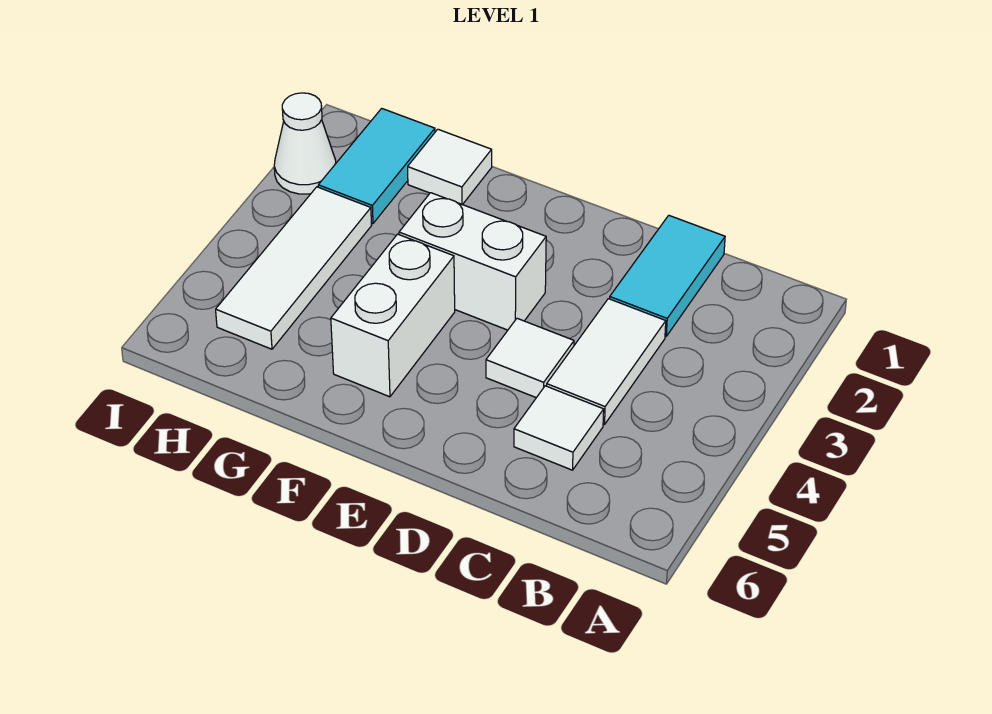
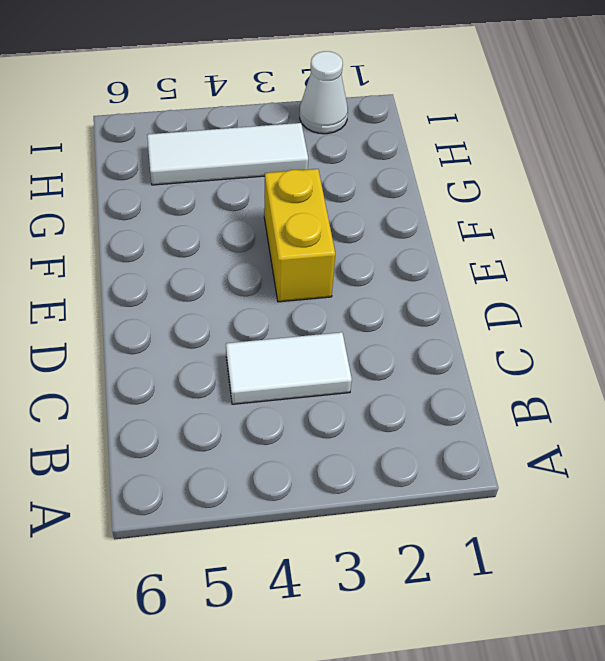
yellow brick E3:F3 level 1 -> white brick E3:F3 level 1
none -> cyan tile C1:C2 level 1
none -> white tile C5 level 1

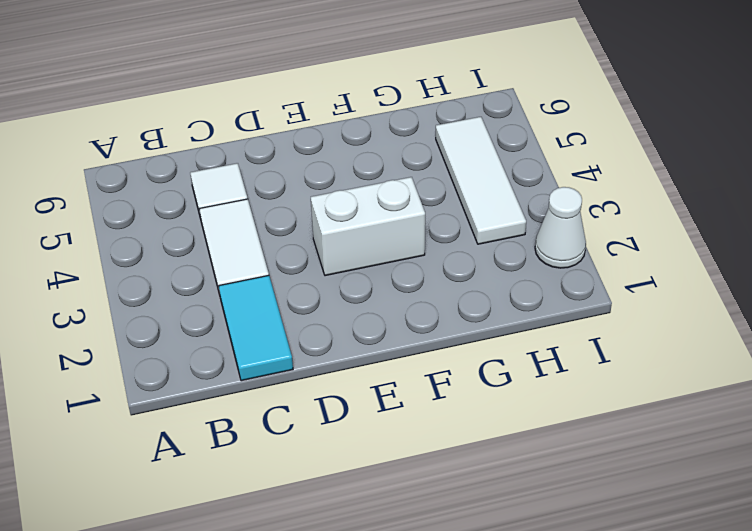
none -> white tile D4 level 1
none -> white brick F4:F5 level 1

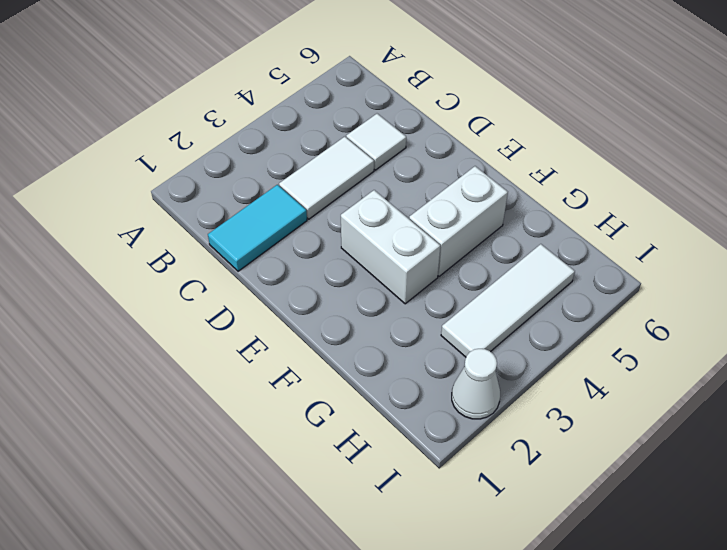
none -> white tile D4 level 1
none -> white tile G1 level 1

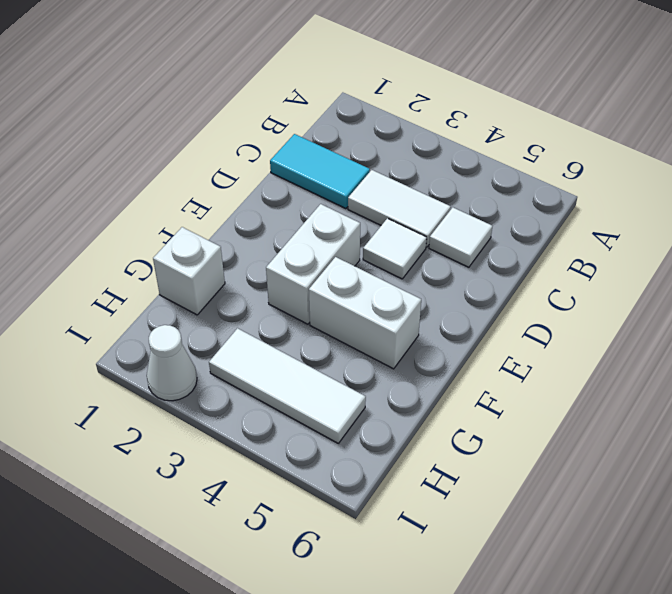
white brick G1 level 1 -> white tile G1 level 1
none -> cyan tile H1:H2 level 1

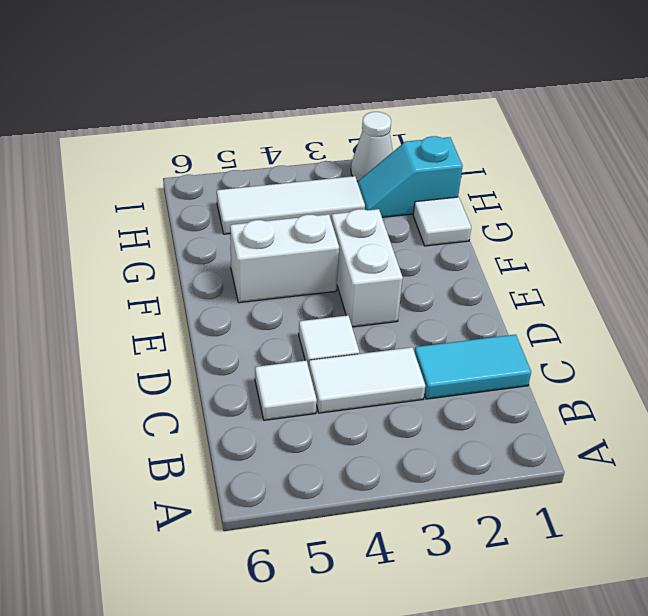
cyan slope H1:H2 level 1 top 1 -> cyan tile H1:H2 level 1

